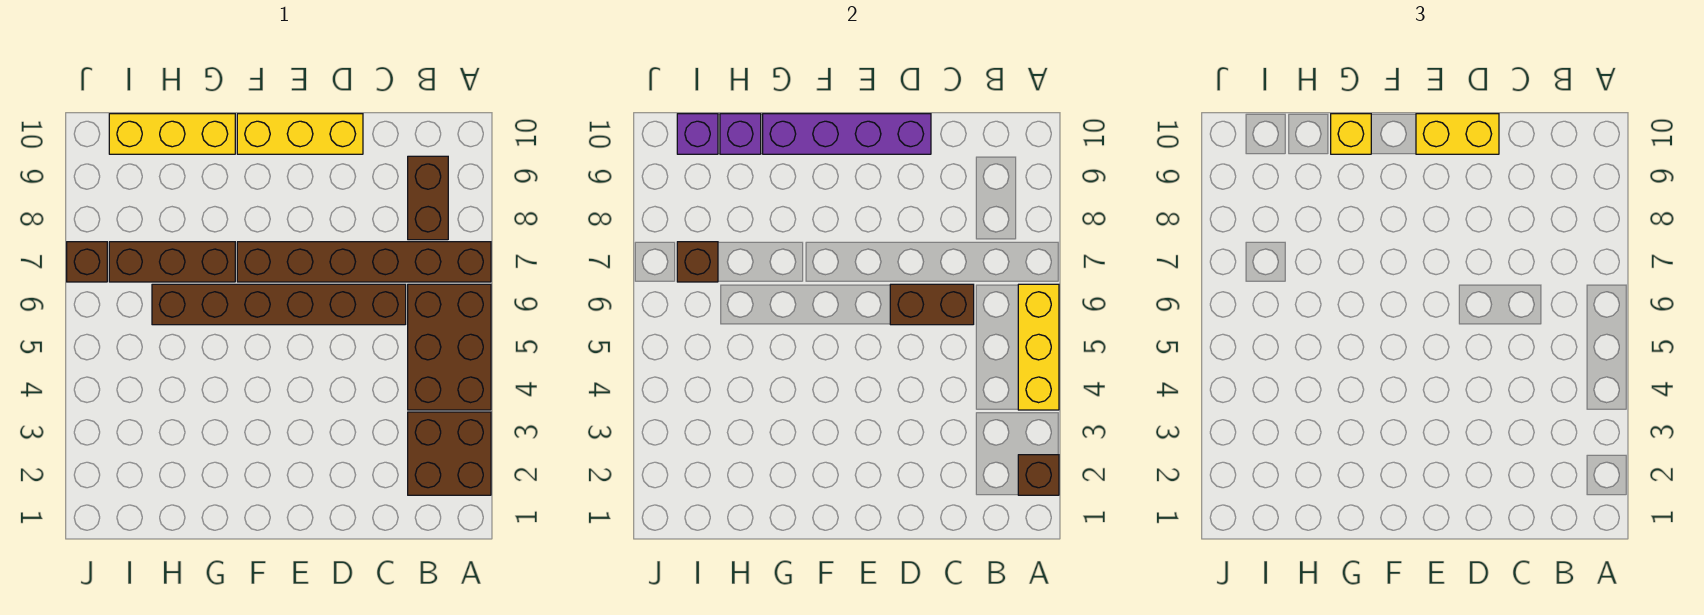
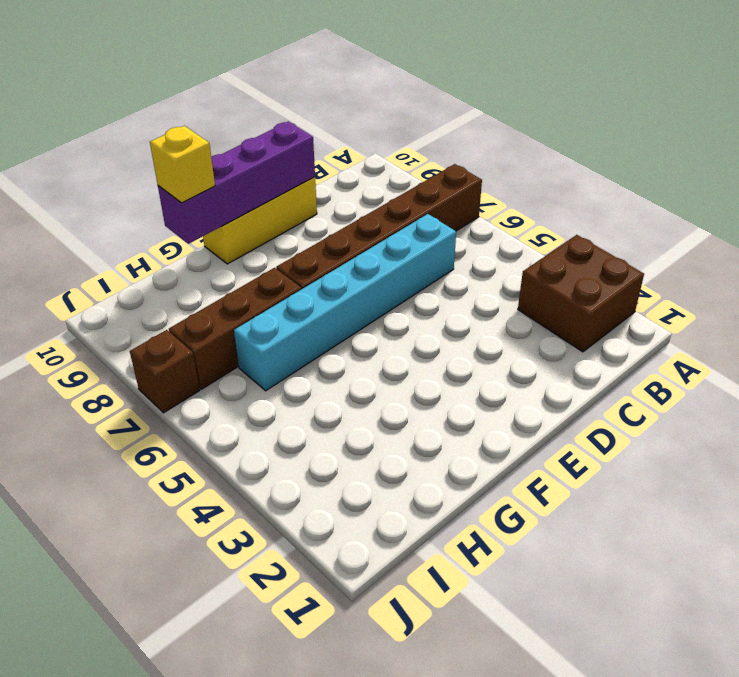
cyan brick C6:H6 level 1 -> brown brick C6:H6 level 1
none -> brown brick A4:B6 level 1
none -> brown brick B8:B9 level 1
none -> yellow brick G10:I10 level 1

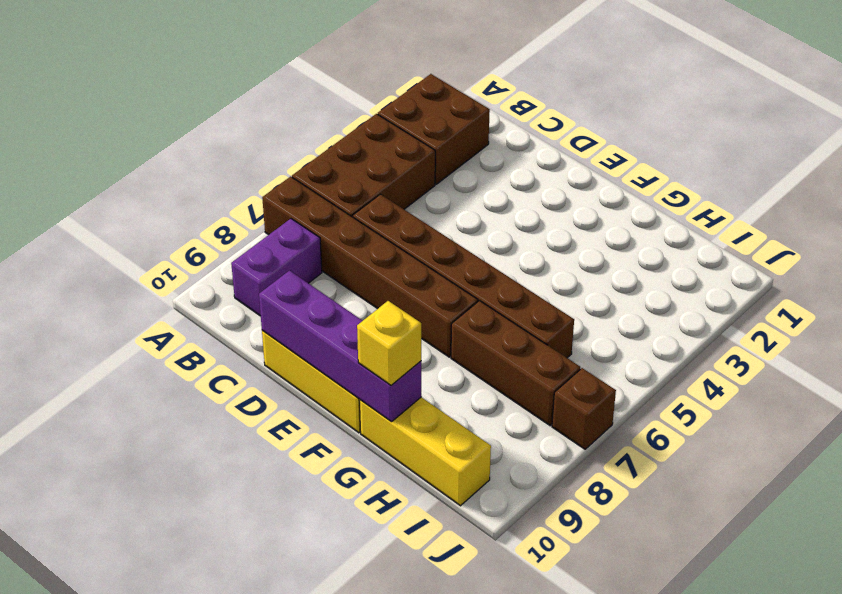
purple brick B8:B9 level 1 -> brown brick B8:B9 level 1
none -> brown brick A2 level 2
none -> yellow brick A4:A6 level 2
none -> brown brick C6:D6 level 2

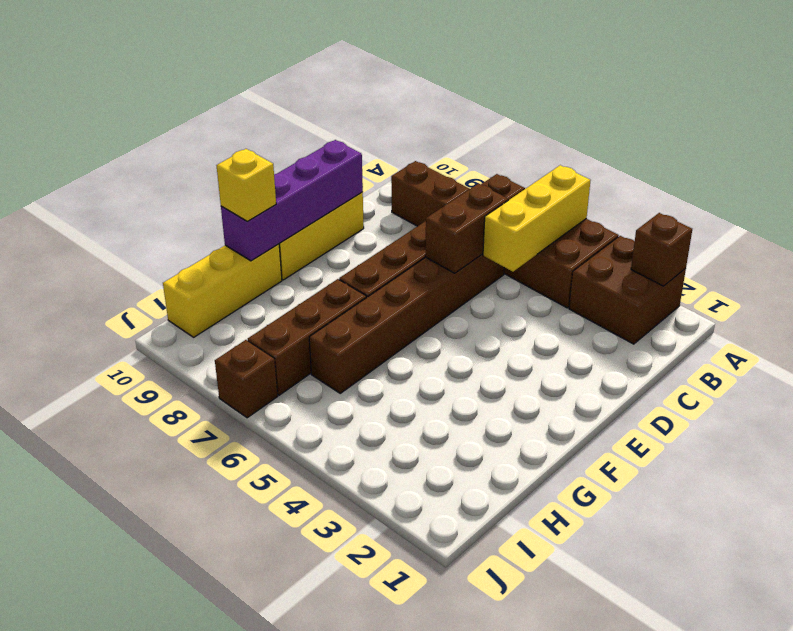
yellow brick A5:C5 level 2 -> yellow brick A4:A6 level 2
none -> purple brick H10 level 2
none -> brown brick I7 level 2
none -> purple brick I10 level 2

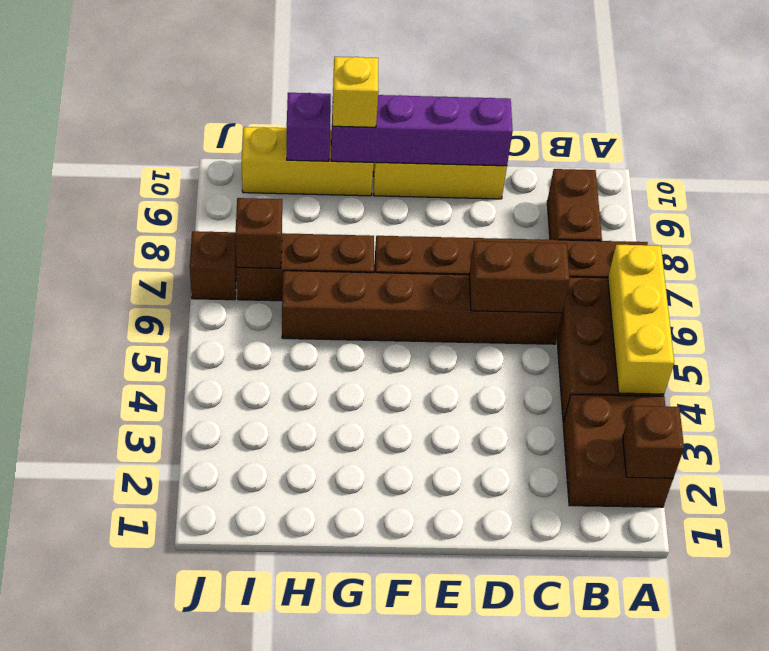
none -> purple brick I10 level 2
none -> yellow brick D10:E10 level 3

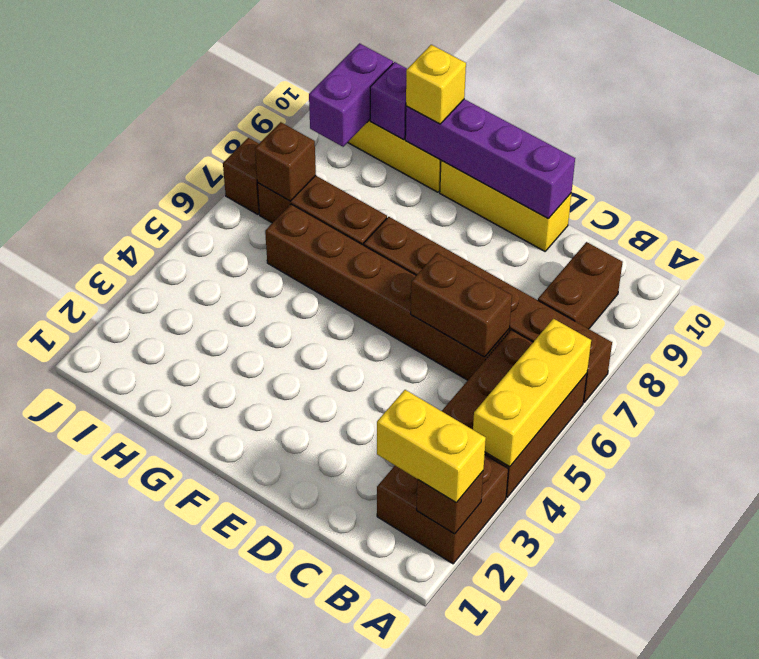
yellow brick A2:B2 level 3 -> yellow brick D10:E10 level 3
purple brick I9:I10 level 2 -> purple brick I10 level 2

